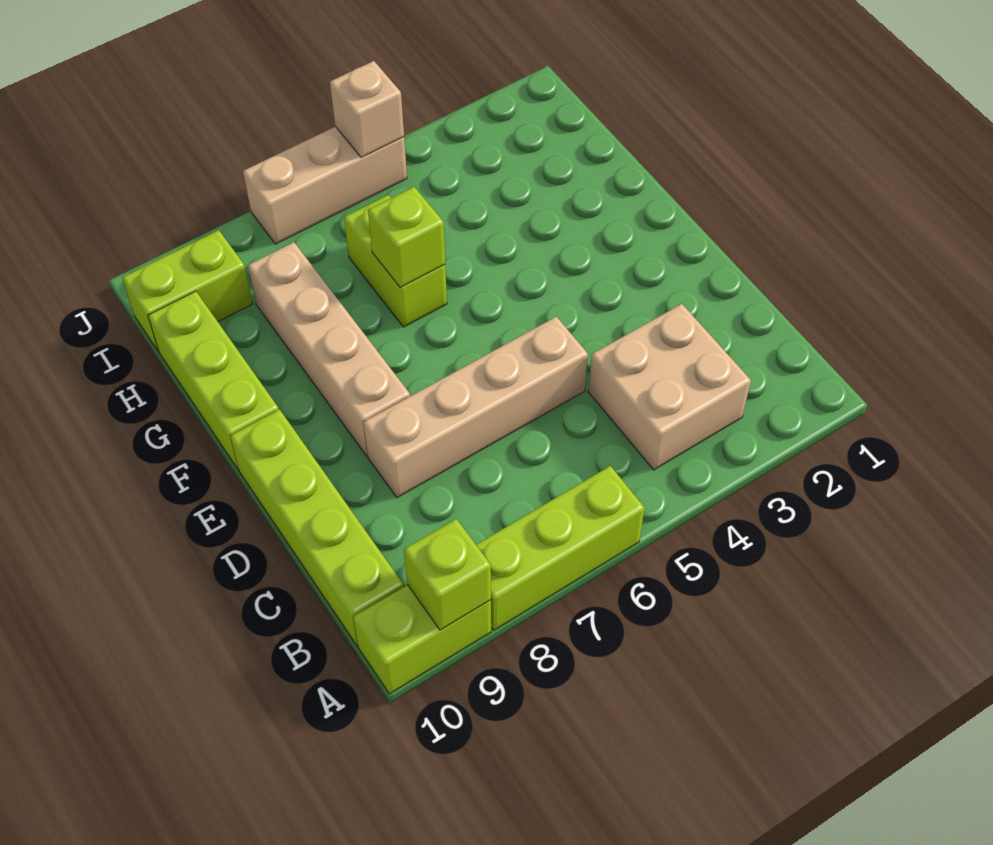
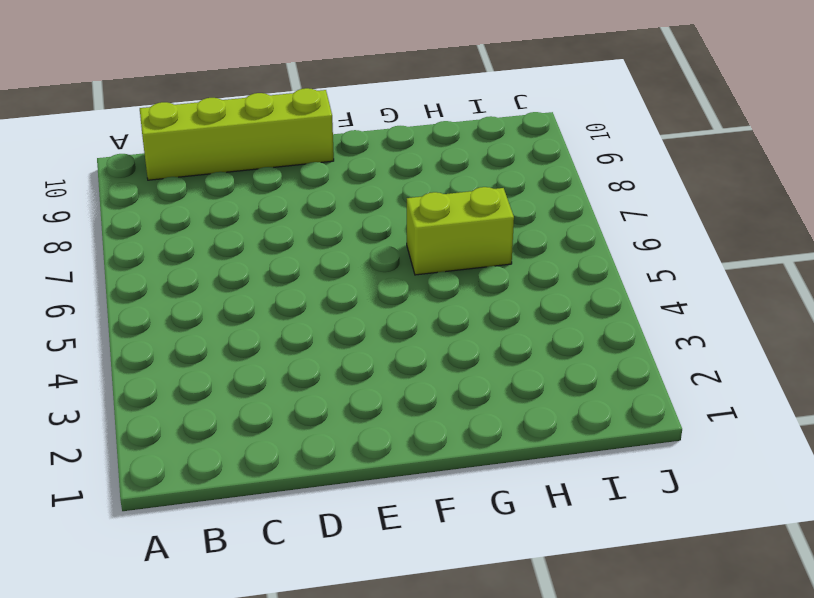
none -> lime brick A6:A8 level 1
none -> lime brick A9:A10 level 1
none -> tan brick B3:C4 level 1

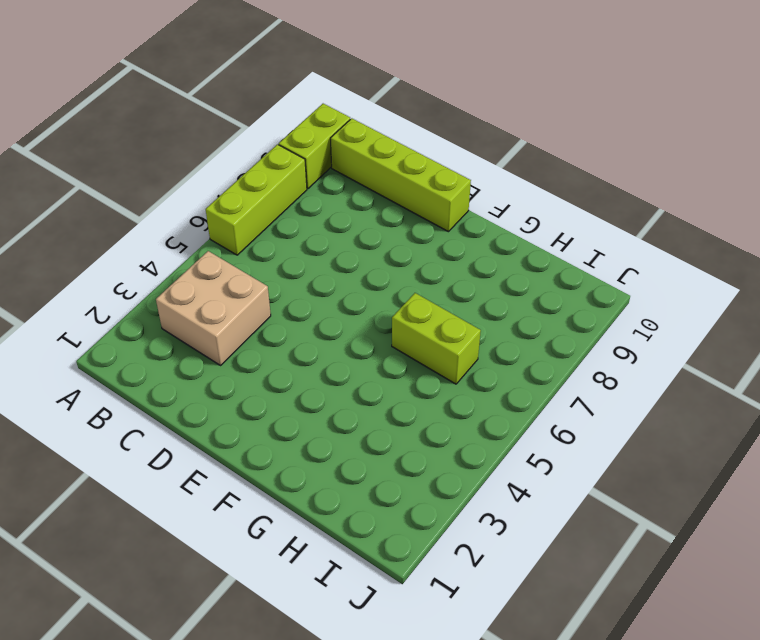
none -> tan brick D5:D8 level 1
none -> tan brick E8:H8 level 1
none -> lime brick F10:H10 level 1

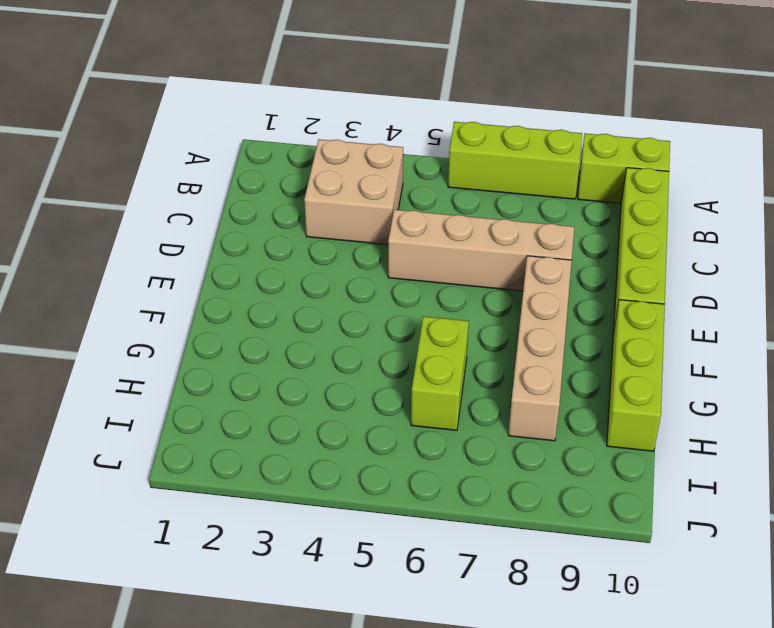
none -> lime brick I9:I10 level 1
none -> tan brick J5:J7 level 1
none -> lime brick A9 level 2

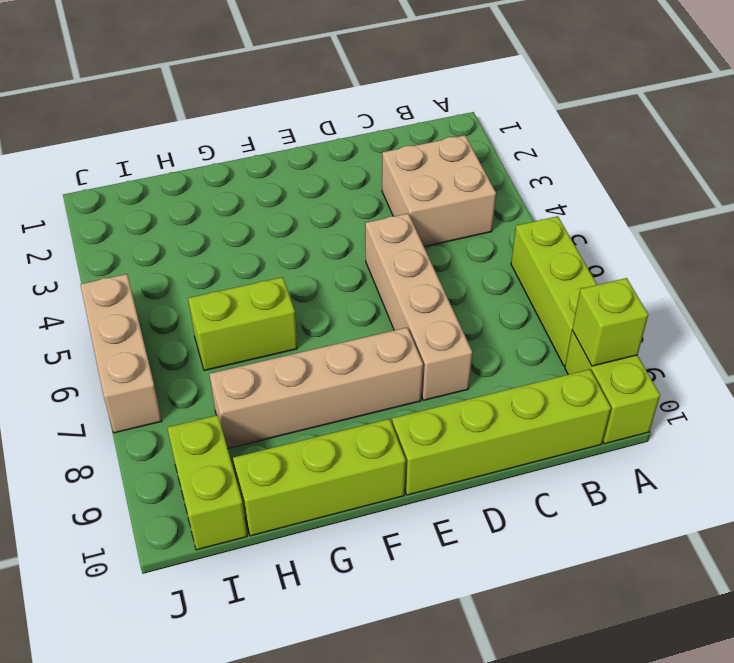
none -> lime brick G6 level 2
none -> tan brick J5 level 2

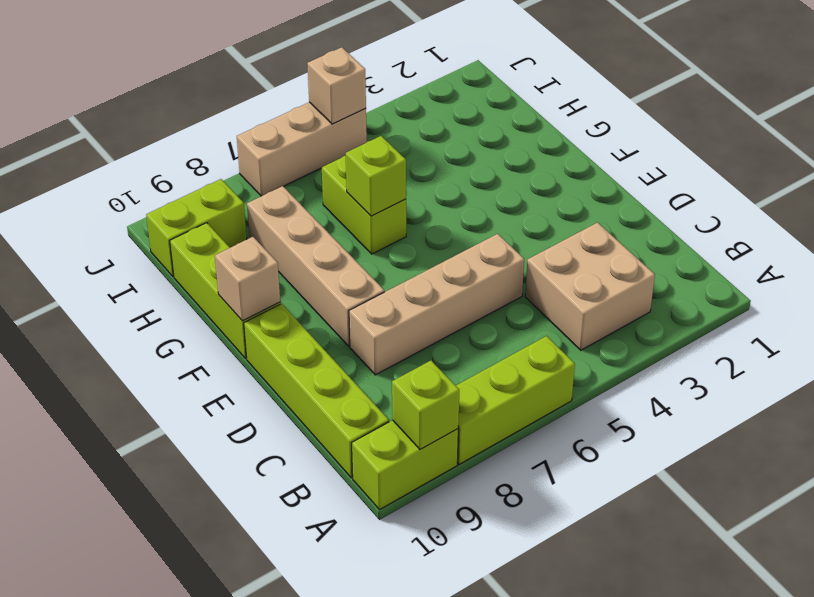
tan brick F10 level 2 -> none

